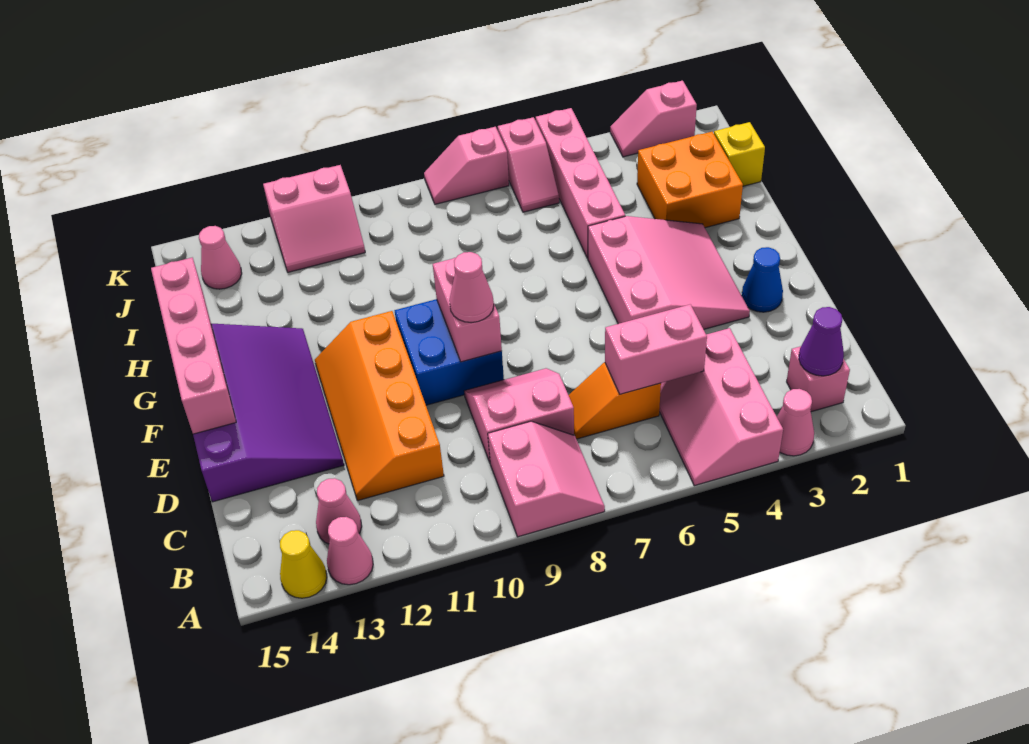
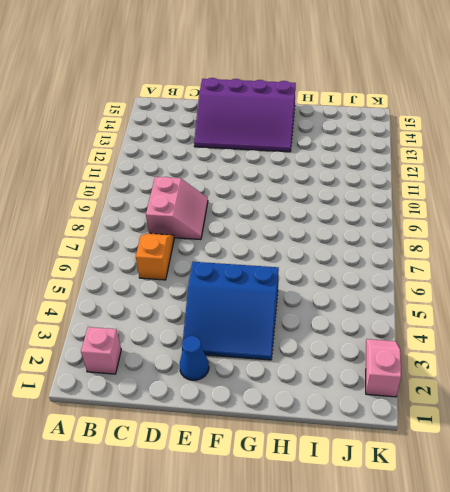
blue slope E3:G5 level 1 top 5 -> pink slope E3:G5 level 1 top 5
none -> pink cone A3 level 1
none -> pink slope A4:C5 level 1 top 4
none -> pink slope A8:B9 level 1 top 9

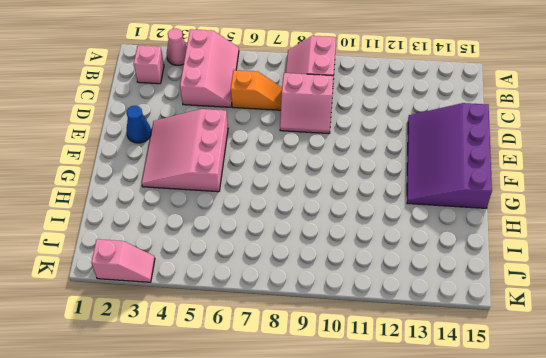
none -> pink cone A13 level 1
none -> yellow cone A14 level 1
none -> pink cone B13 level 1

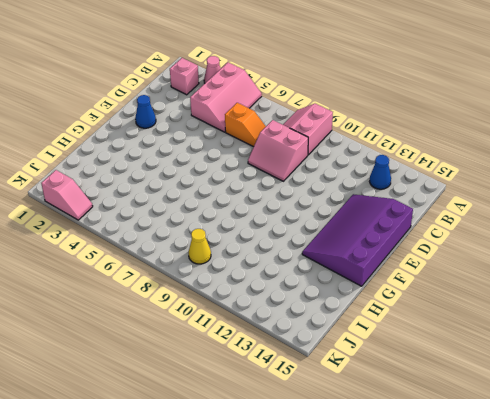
blue cone B13 level 1 -> pink cone B13 level 1
yellow cone J9 level 1 -> yellow cone A14 level 1
none -> pink cone A13 level 1
none -> orange slope C11:F12 level 1 top 11
none -> pink slope E3:G5 level 1 top 5

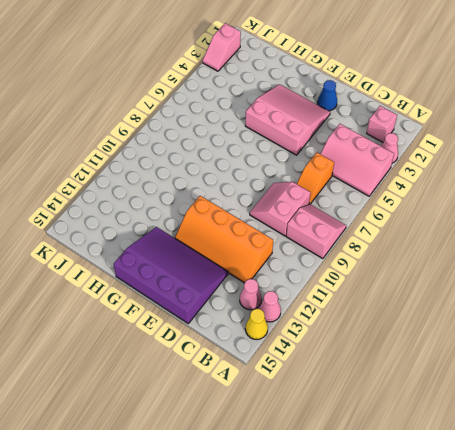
none -> blue brick E9:F10 level 1
none -> orange brick H2:I3 level 1
none -> pink brick H5:K5 level 1

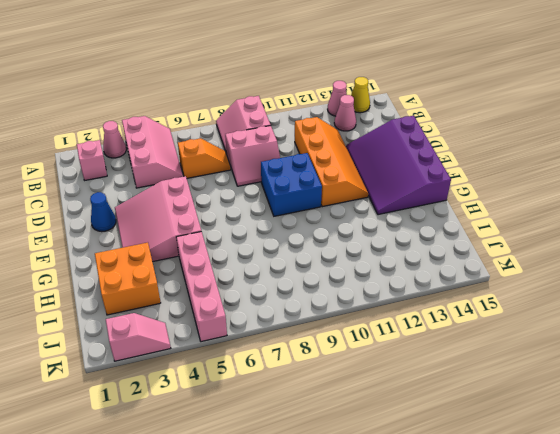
none -> yellow brick I1 level 1
none -> pink slope J6:K6 level 1 top K
none -> pink slope J11:K12 level 1 top K

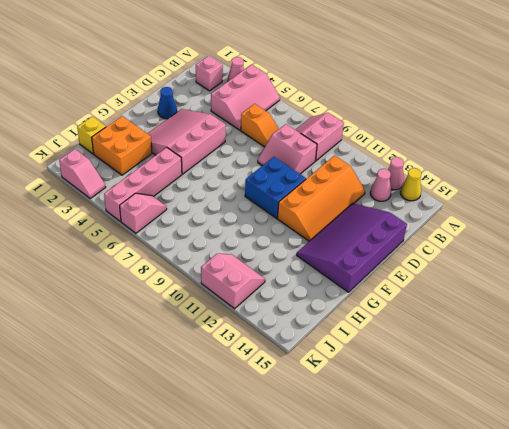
none -> pink cone J14 level 1
none -> pink slope K7:K8 level 1 top 7
none -> purple cone B2 level 2

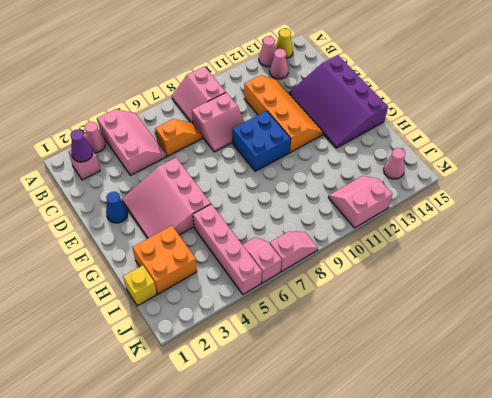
none -> pink slope K2:K3 level 1 top 2
none -> pink brick C5:C6 level 2
none -> pink brick E9:F9 level 2

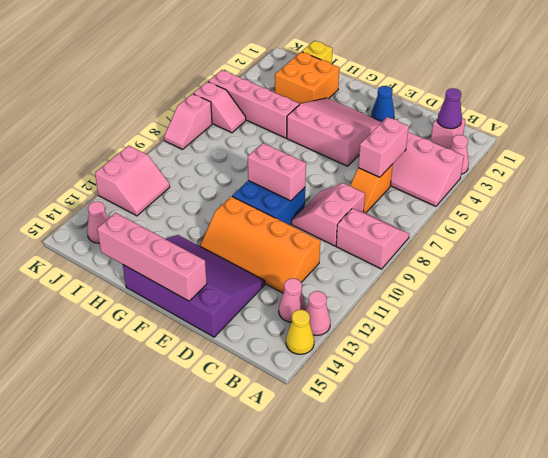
none -> pink slope K2:K3 level 1 top 2
none -> pink cone E9 level 3

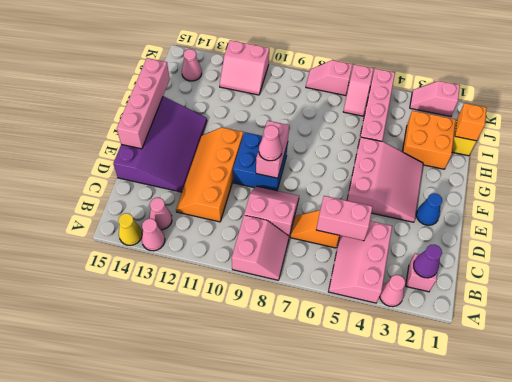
orange brick I1 level 2 -> none

